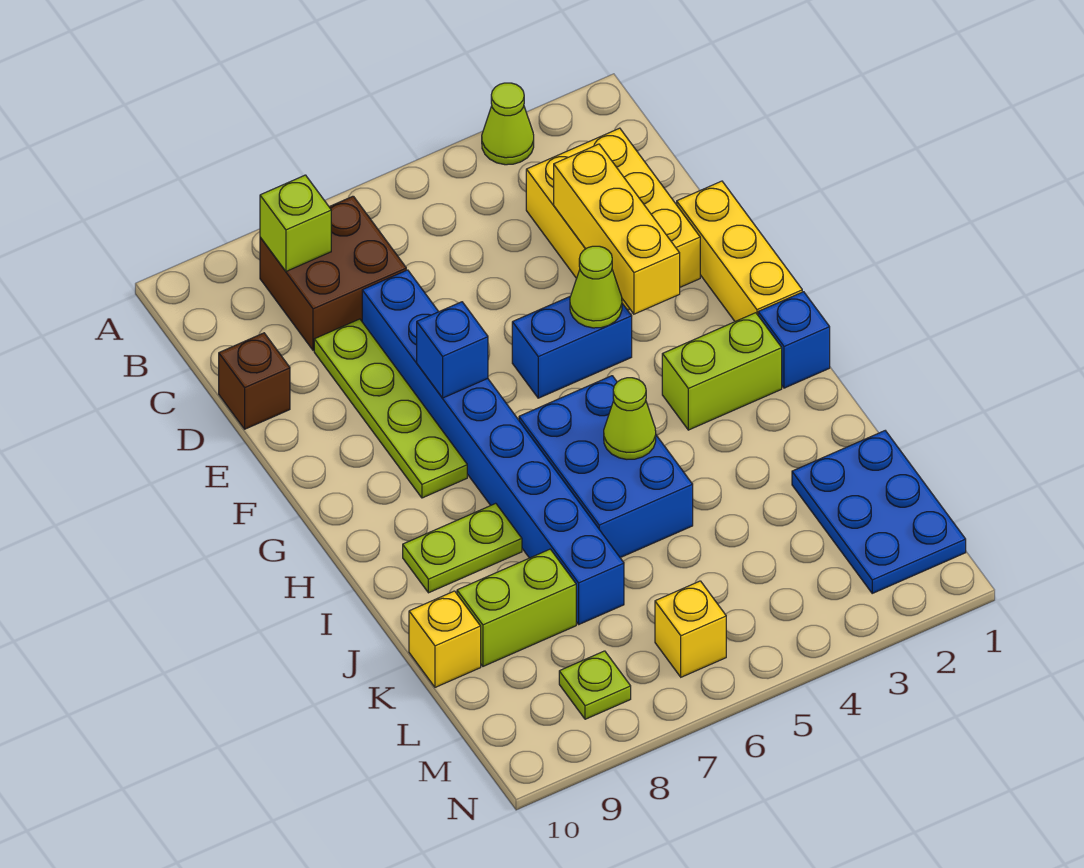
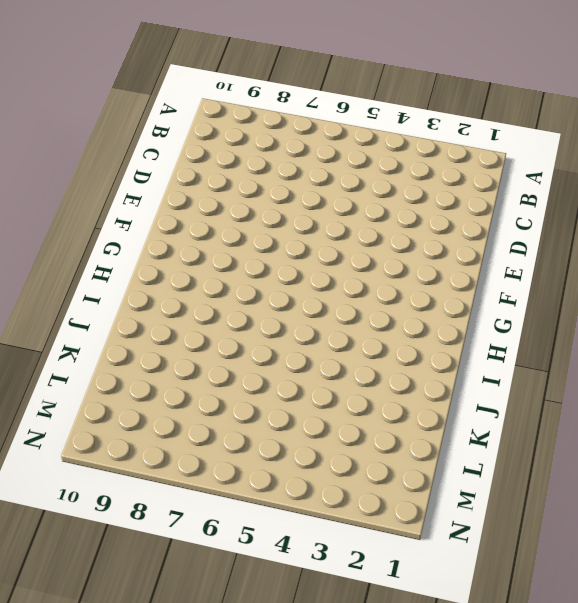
none -> lime cone A3 level 1
none -> brown brick B7:C8 level 1
none -> yellow brick C2:E3 level 1

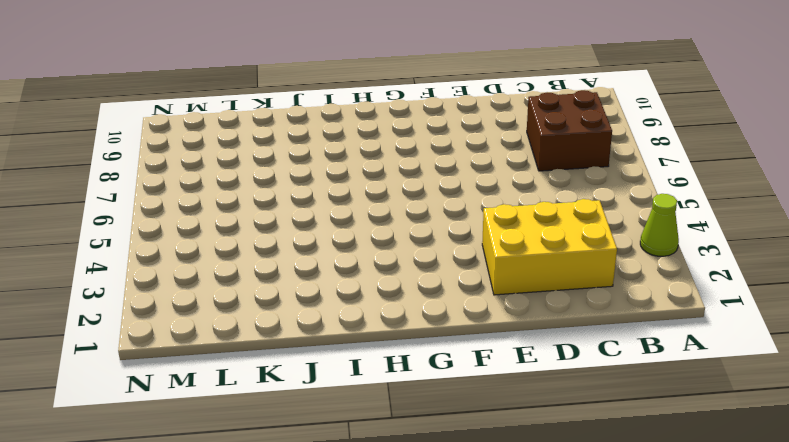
none -> blue brick D7:K7 level 1
none -> lime plate D8:G8 level 1
none -> brown brick D10 level 1

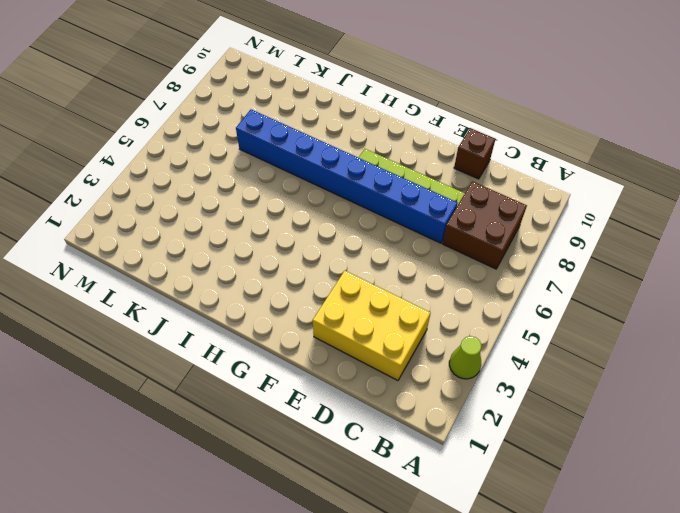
none -> yellow brick E1:G1 level 1
none -> blue brick F4:F5 level 1
none -> blue brick H1 level 1

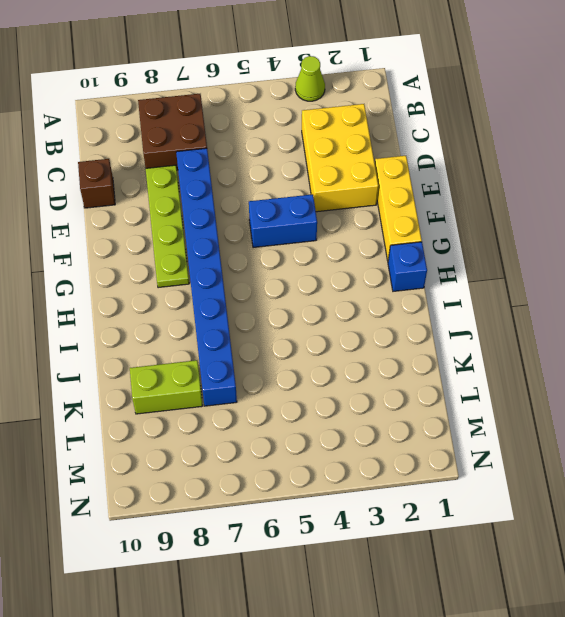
none -> lime brick H2:H3 level 1
none -> blue brick H5:J6 level 1
none -> lime plate I8:I9 level 1

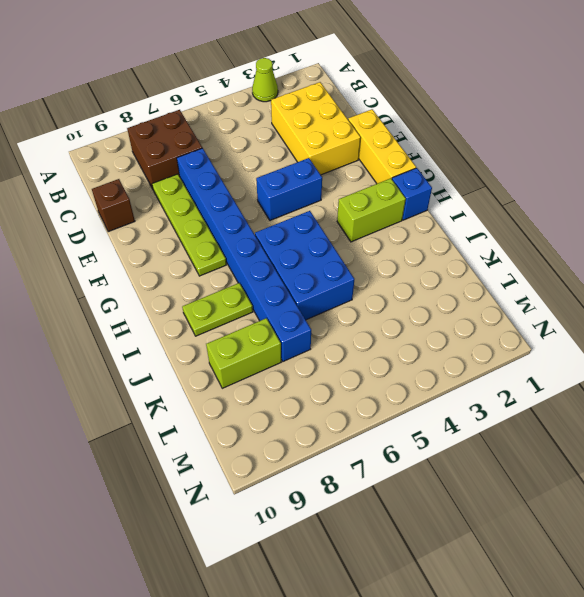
none -> blue plate K1:M2 level 1
none -> yellow brick K10 level 1
none -> yellow brick M6 level 1

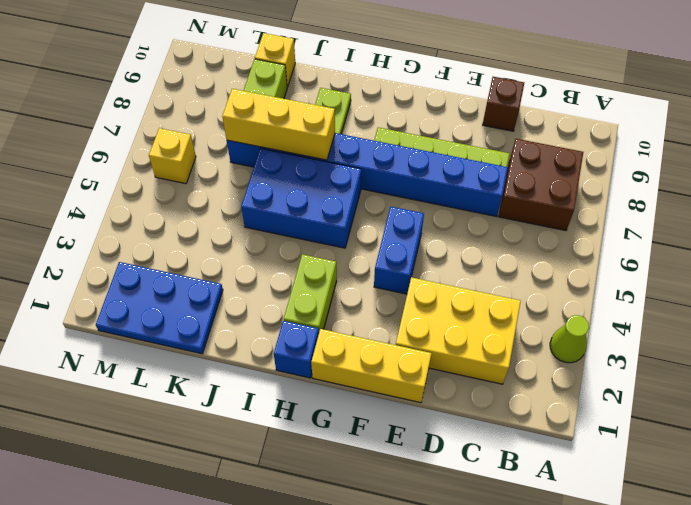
yellow brick I7:K7 level 2 -> yellow brick D3:F3 level 2
none -> lime plate M8 level 1
none -> lime brick B8 level 2
none -> lime cone F4 level 2

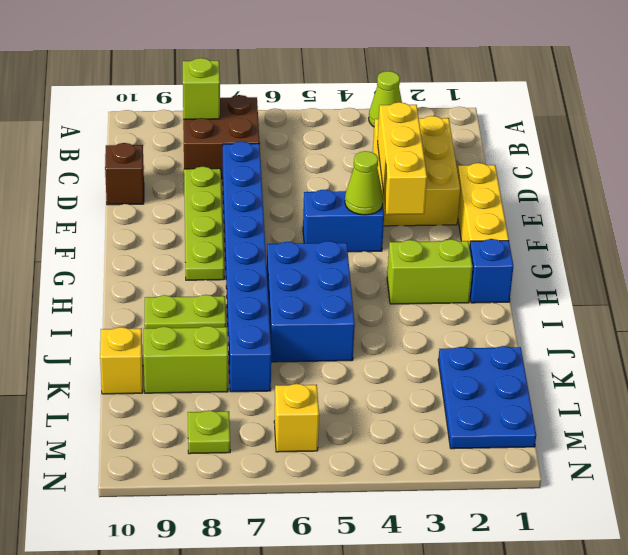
none -> blue brick F7 level 2
none -> lime cone I5 level 2

